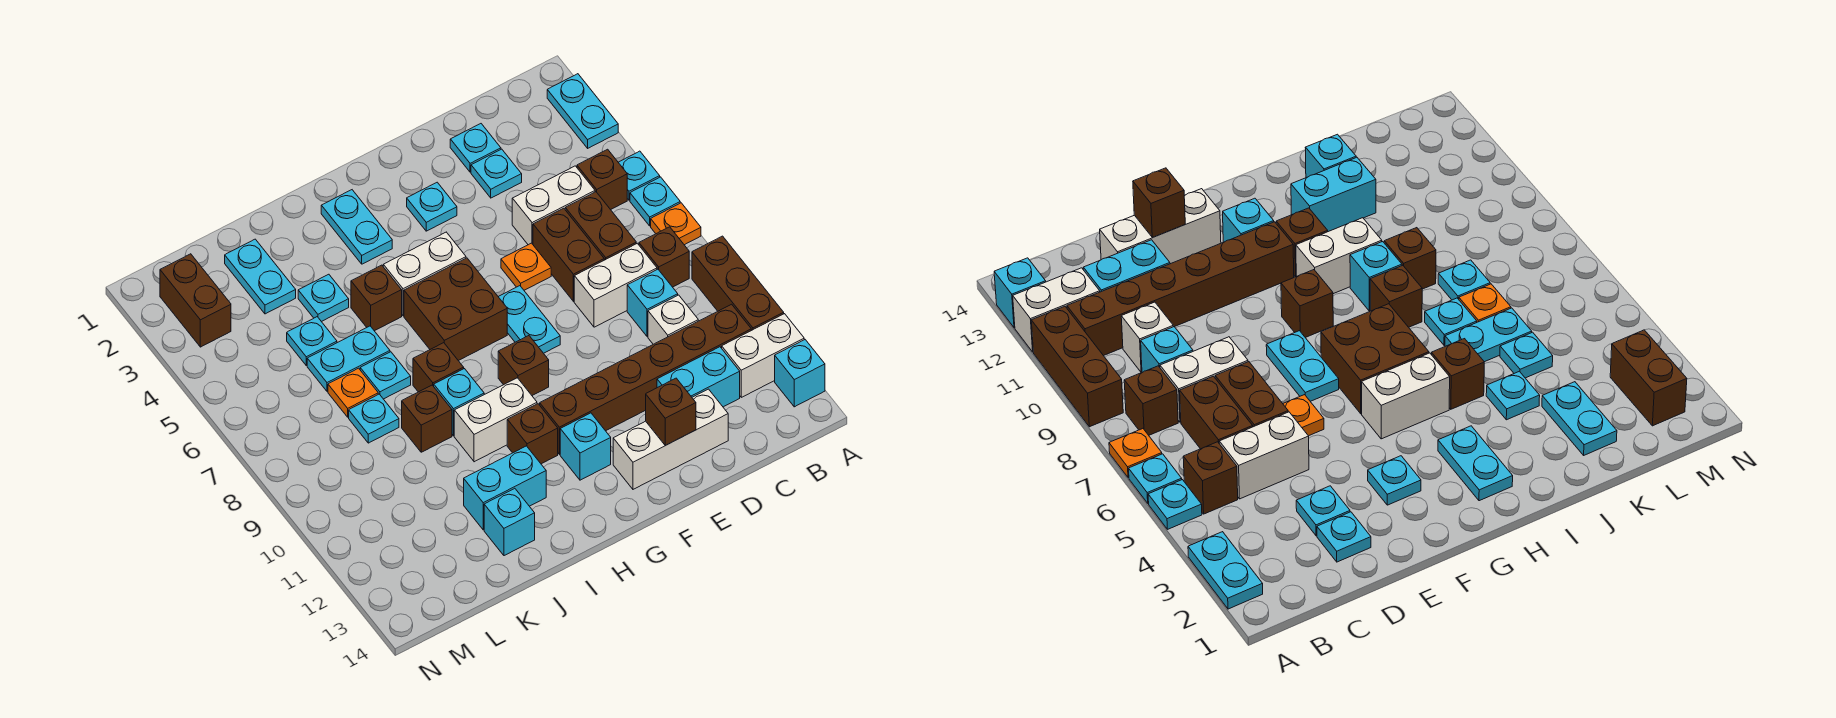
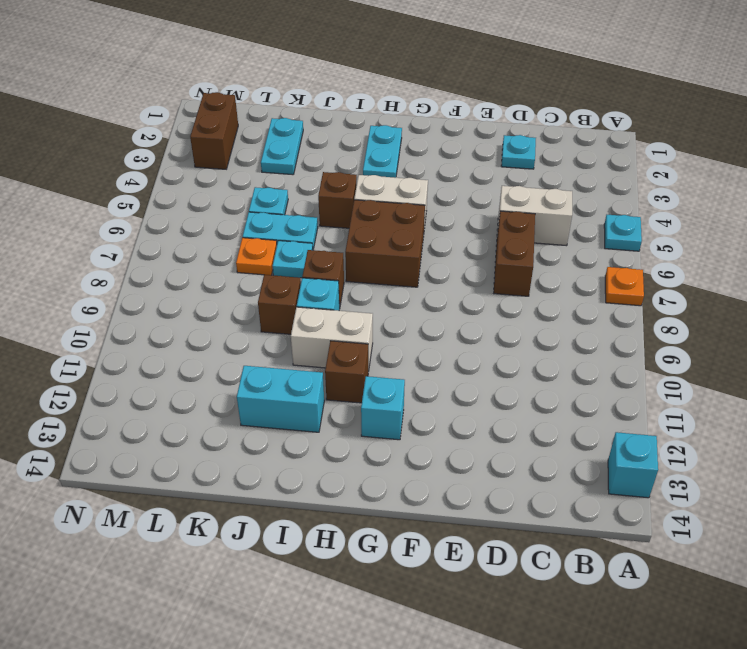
none -> cyan plate A2:A3 level 1
none -> cyan plate A6 level 1
none -> brown brick A9:A11 level 1
none -> white brick A12:B12 level 1

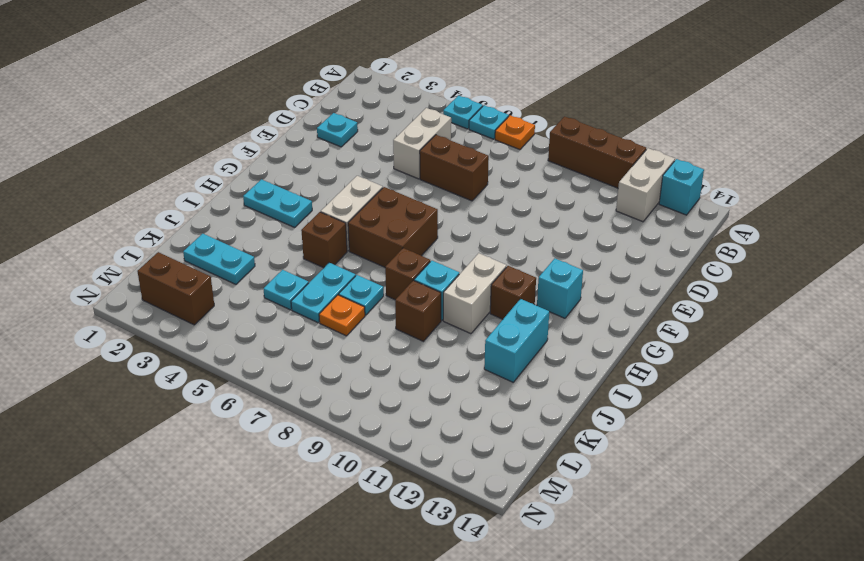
none -> cyan plate A2:A3 level 1
none -> brown brick B5 level 1
none -> brown brick B8 level 1
none -> brown brick B11:G11 level 1

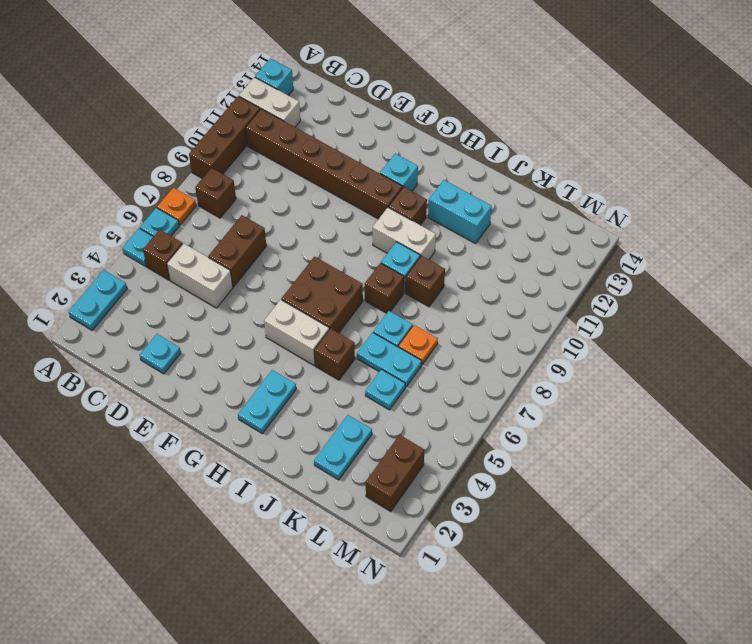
none -> brown brick C6:C7 level 1
none -> white brick C8:D8 level 1
none -> cyan brick C9 level 1
none -> white brick C10 level 1

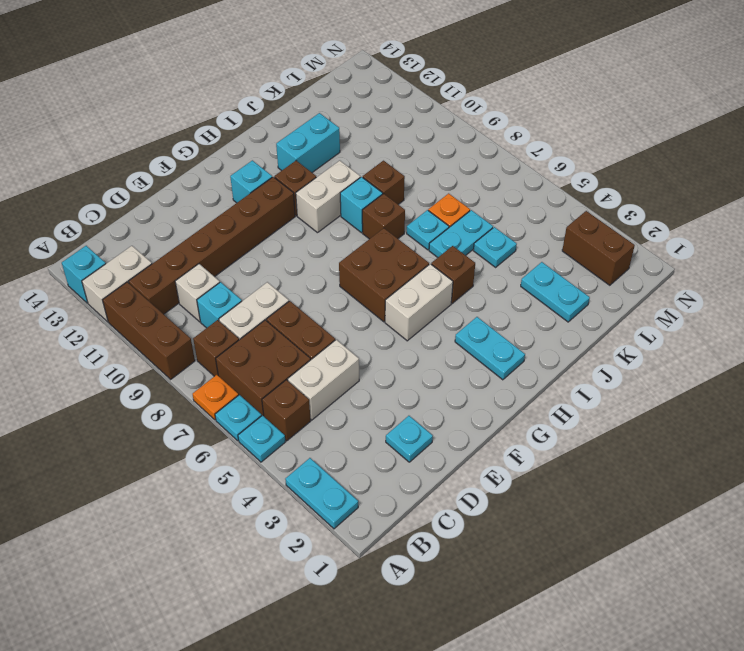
brown brick B6:C7 level 1 -> brown brick C6:C7 level 1
none -> cyan brick C12:D12 level 1
none -> cyan plate D3 level 1
none -> white brick D13:F13 level 1
none -> orange plate E6 level 1

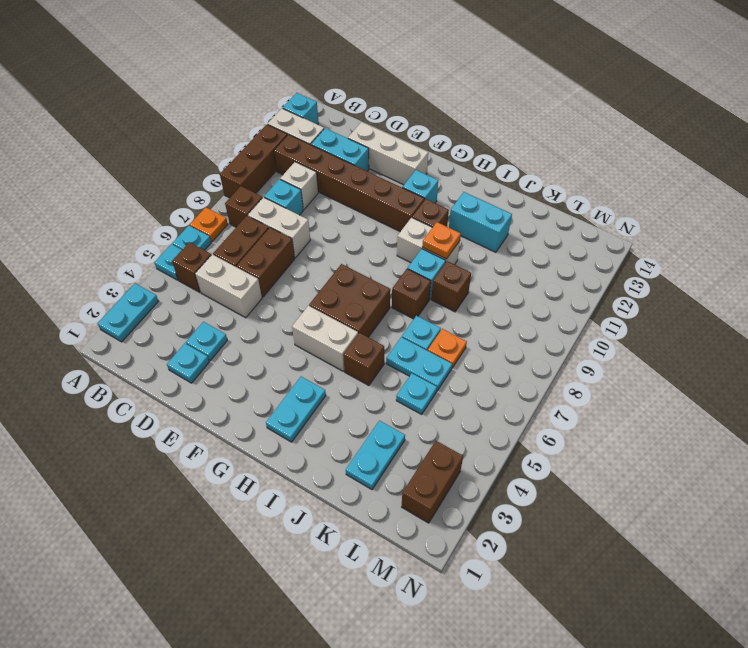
orange plate I10 level 2 -> orange plate E6 level 1
none -> cyan plate F3 level 1
none -> cyan plate F7:F8 level 1
none -> brown brick G9 level 1
none -> cyan plate J4 level 1

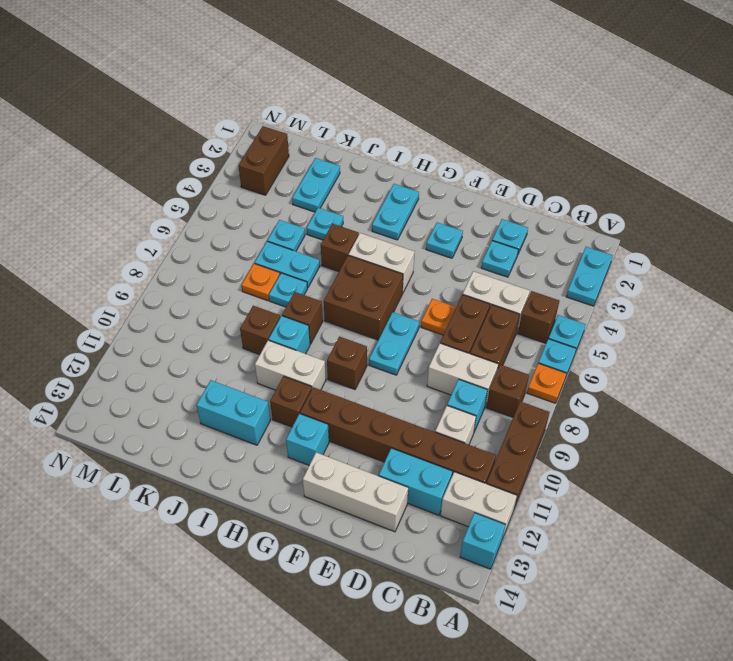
none -> cyan brick J13 level 1
none -> cyan plate K8 level 1
none -> brown brick E13 level 2

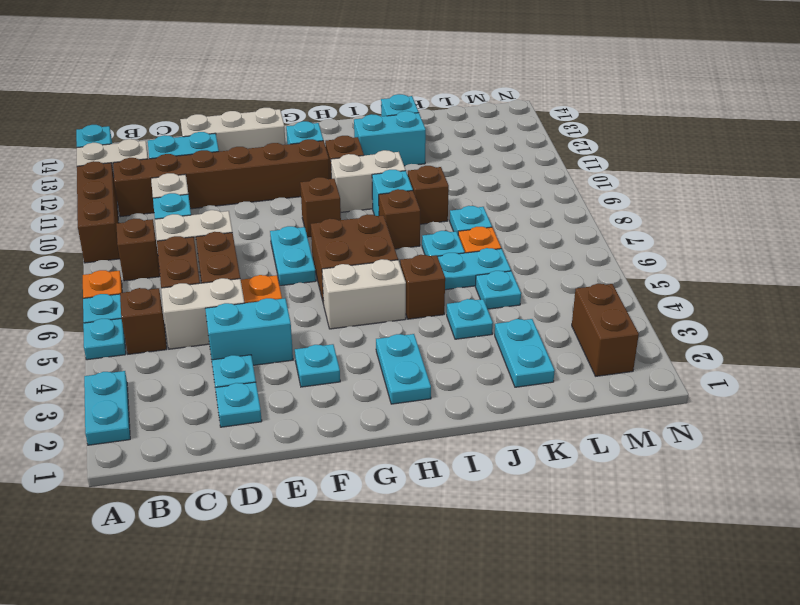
cyan brick D4:E4 level 1 -> none
none -> brown brick E13 level 2

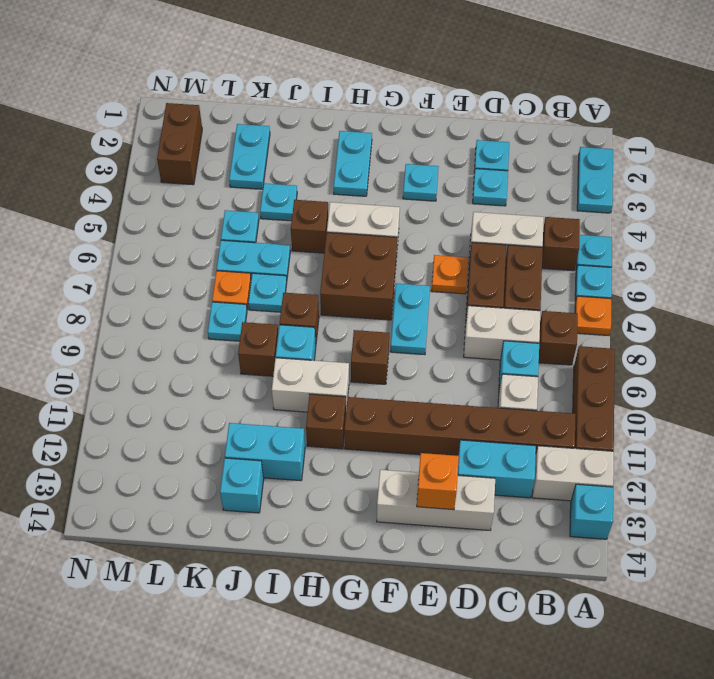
orange brick E13 level 2 -> brown brick E13 level 2
none -> cyan brick G12 level 1

